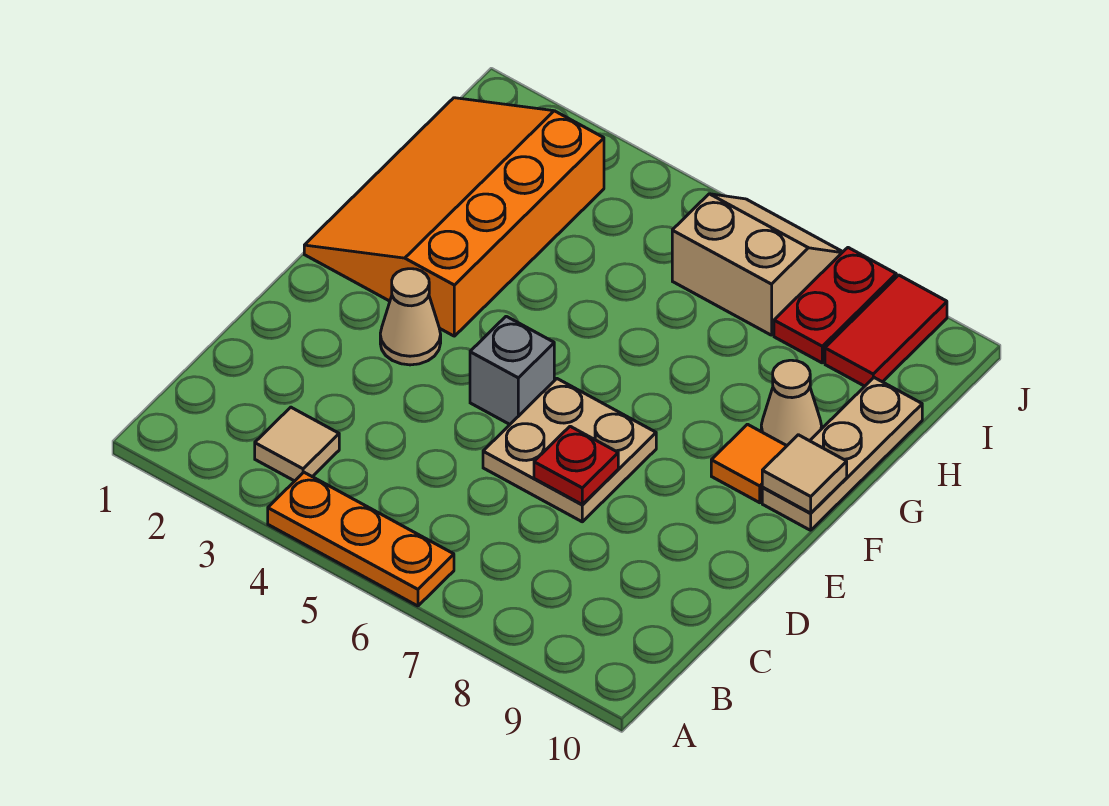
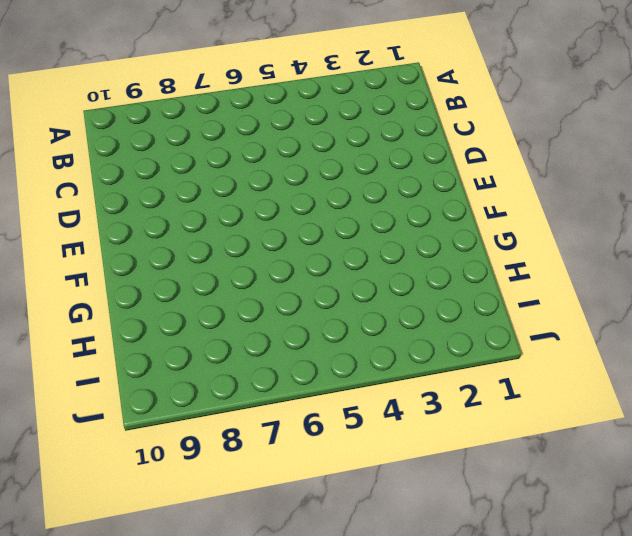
none -> orange plate A4:A6 level 1
none -> tan tile B3 level 1
none -> tan plate D6:E7 level 1

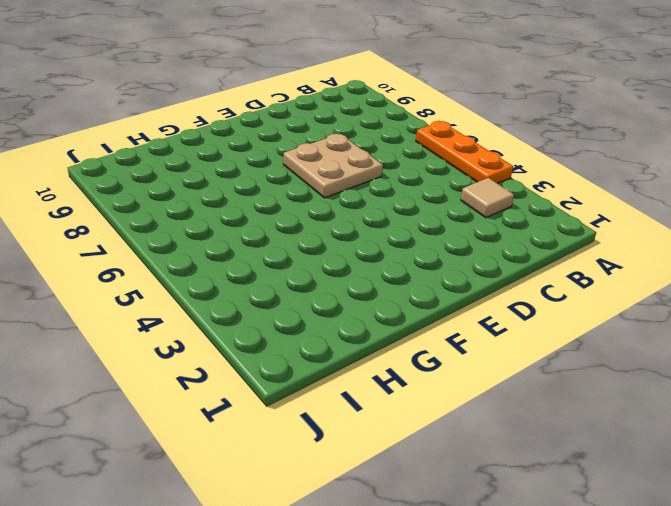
none -> tan cone E3 level 1
none -> grey brick E5 level 1
none -> orange slope F1:I3 level 1 top 3

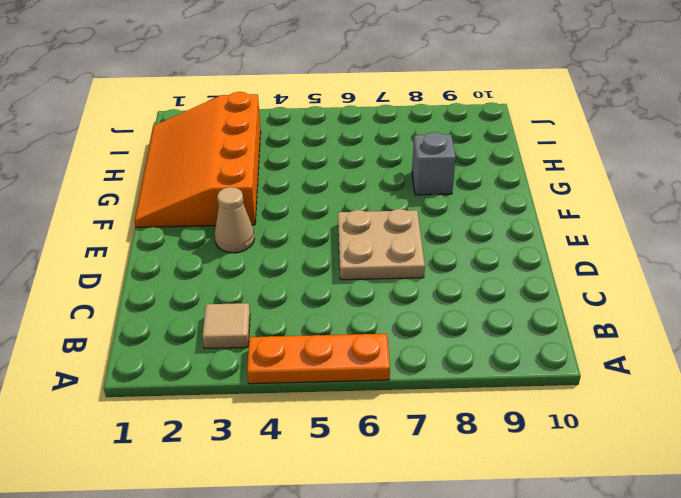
grey brick G8 level 1 -> grey brick E5 level 1
none -> orange tile F9 level 1
none -> tan plate F10:H10 level 1
none -> tan cone G9 level 1

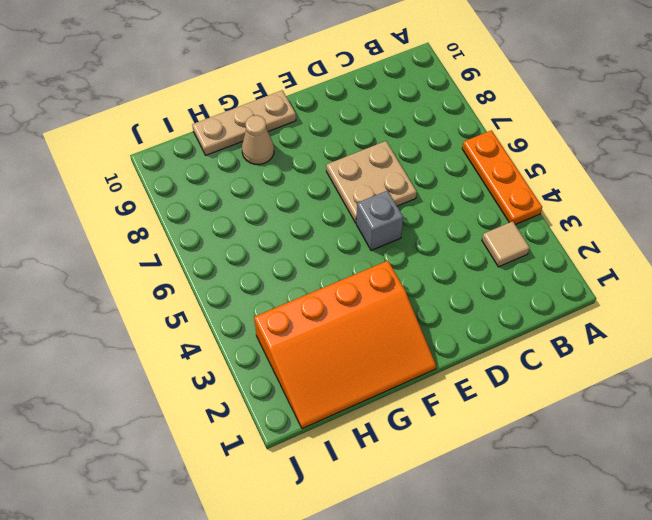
none -> tan cone E3 level 1
none -> orange tile F9 level 1
none -> tan slope I6:J7 level 1 top I

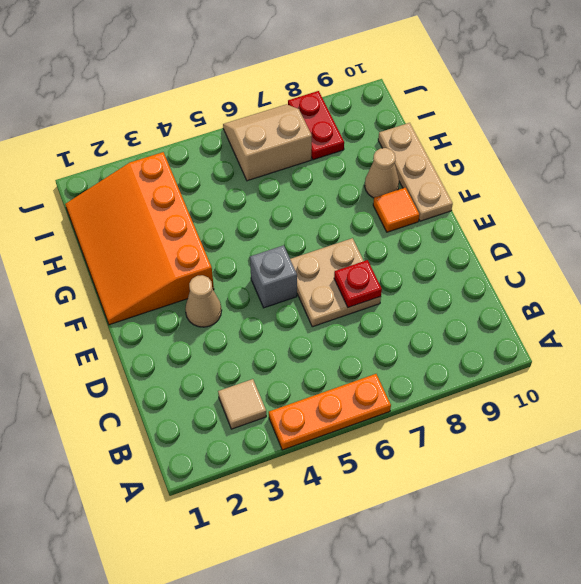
none -> red tile I9:J9 level 1
none -> tan tile F10 level 2

